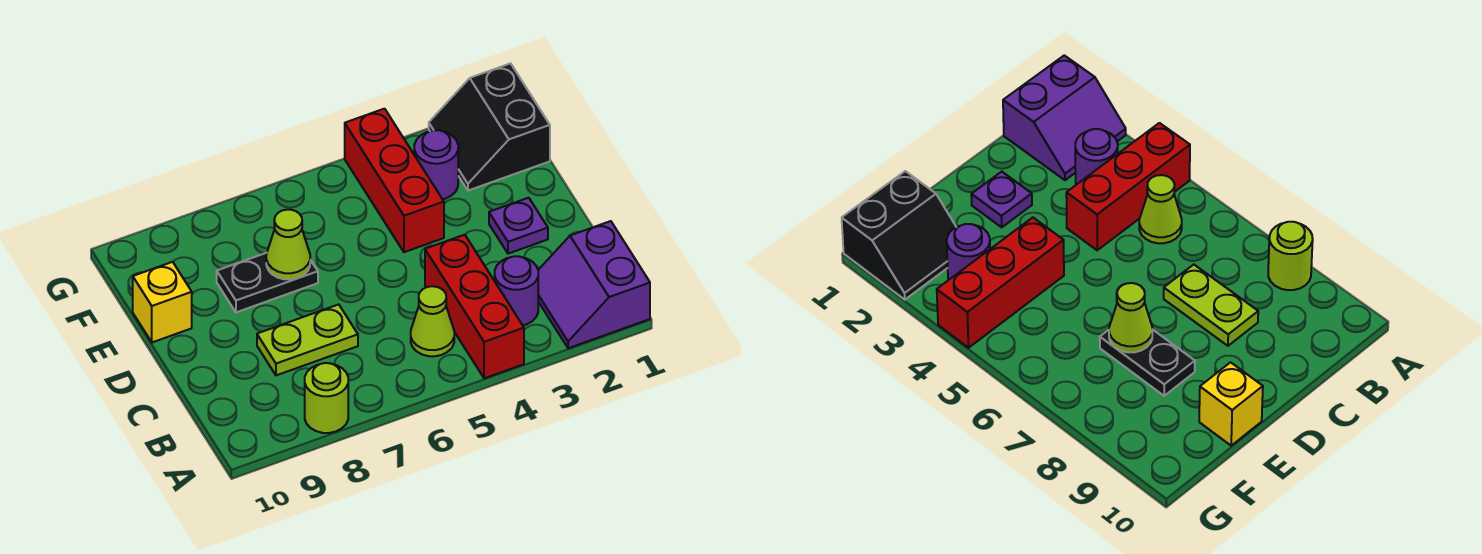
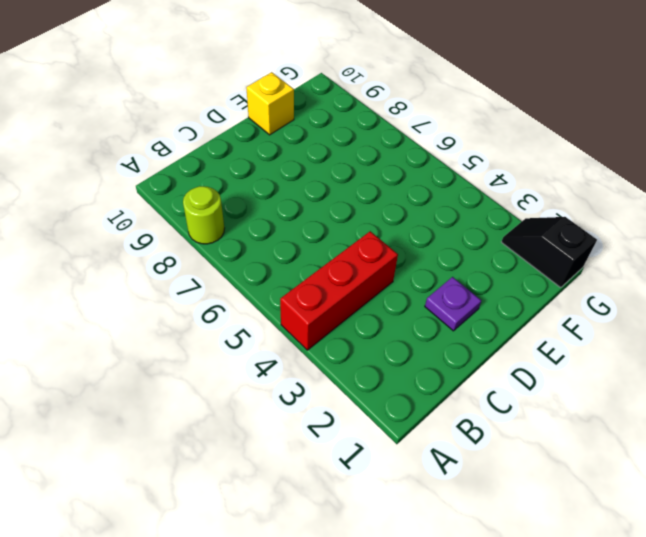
black slope G1:G2 level 1 top 1 -> black slope F1:G2 level 1 top 1
none -> purple slope A1:B2 level 1 top 1
none -> purple round brick B3 level 1
none -> lime cone B5 level 1

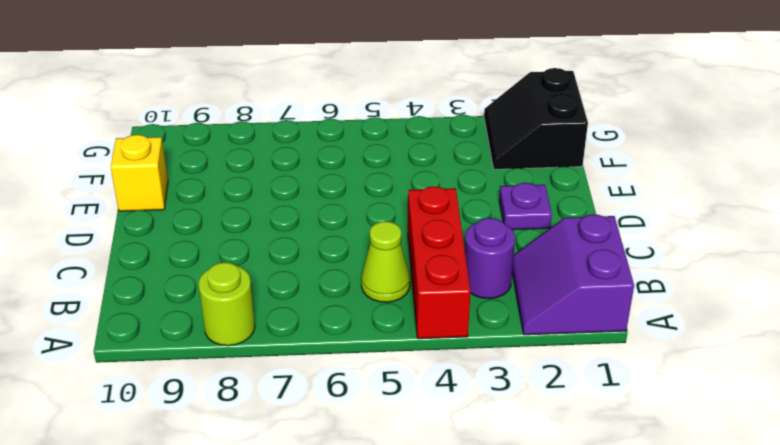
none -> lime plate C7:C8 level 1
none -> red brick E4:G4 level 1
none -> black plate E7:E8 level 1

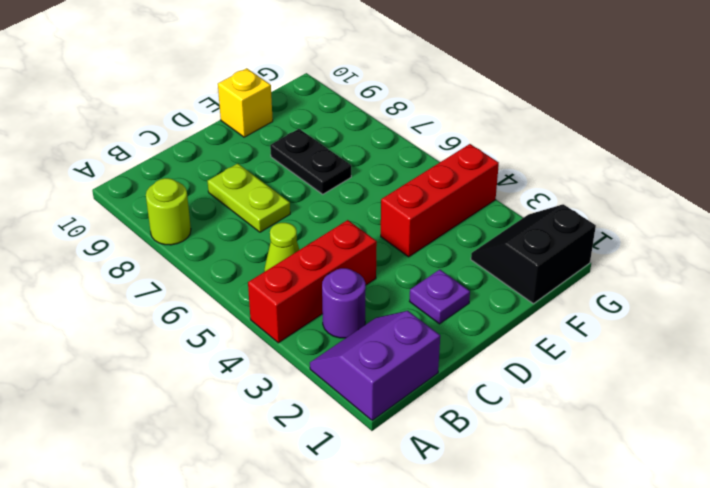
none -> purple round brick F3 level 1
none -> lime cone E7 level 2

